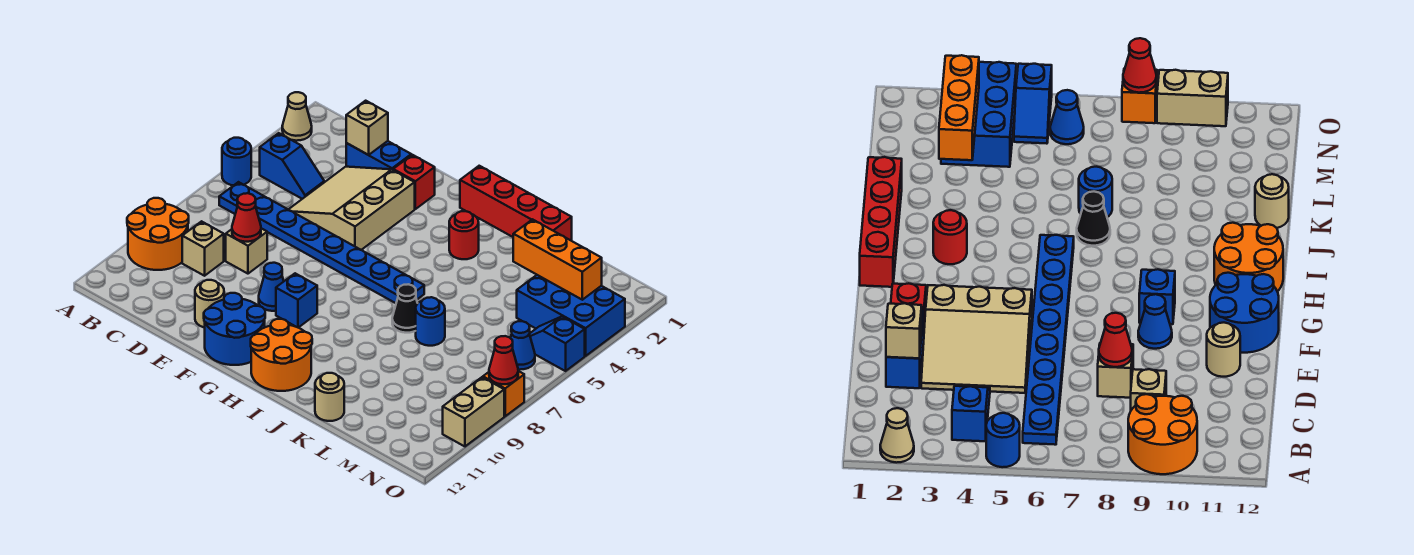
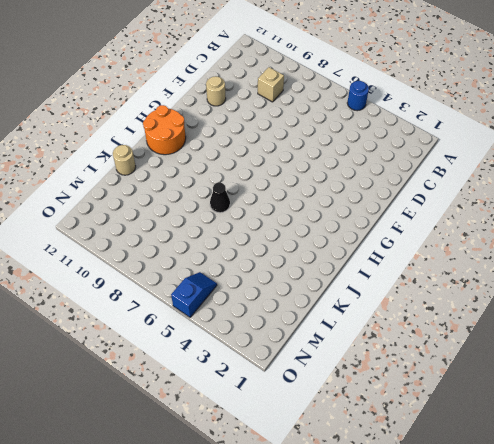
none -> tan cone A2 level 1
none -> orange round brick A9:B10 level 1
none -> blue slope B4:C4 level 1 top B

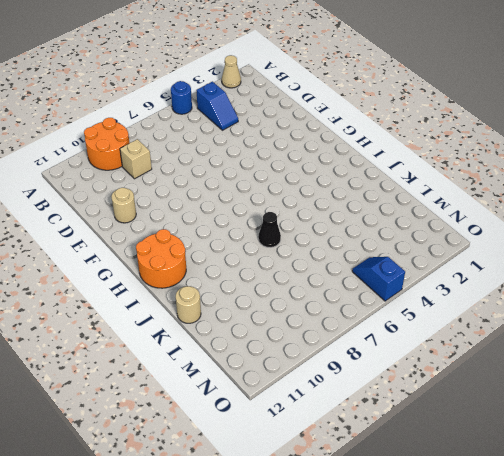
none -> blue plate B6:I6 level 1
none -> blue brick D2:E2 level 1
none -> tan slope D3:F5 level 1 top F

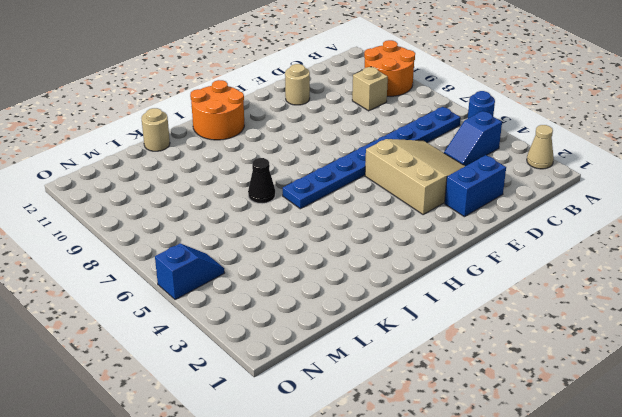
none -> tan brick D8 level 1
none -> red brick F2 level 1
none -> blue cone F9 level 1

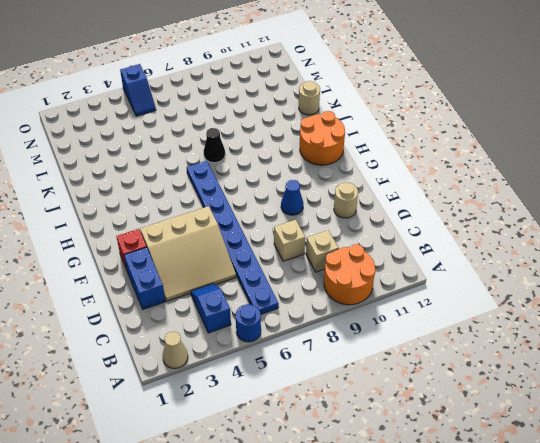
none -> blue round brick F11:G12 level 1
none -> blue brick G9 level 1
none -> red brick H1:K1 level 1

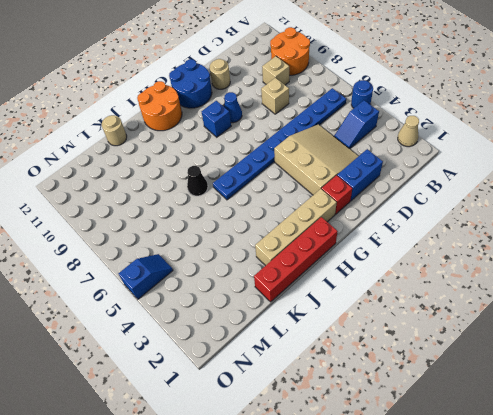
tan brick G2:J2 level 1 -> none
none -> red round brick I3 level 1
none -> blue round brick K7 level 1
none -> blue brick M3:O4 level 1

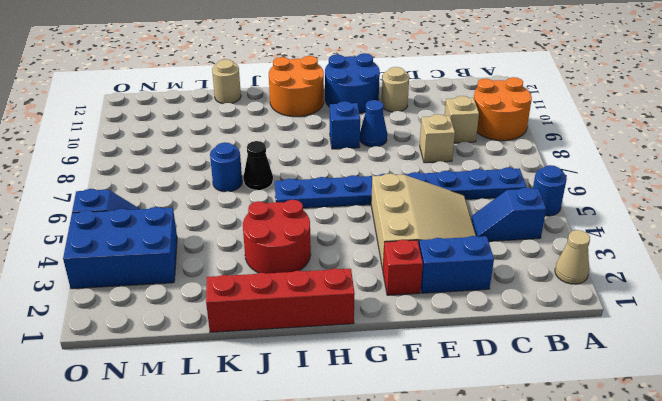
red round brick I3:J4 level 1 -> red round brick I3 level 1
none -> blue cone N6 level 1
none -> orange brick O8 level 1
none -> tan brick O9:O10 level 1

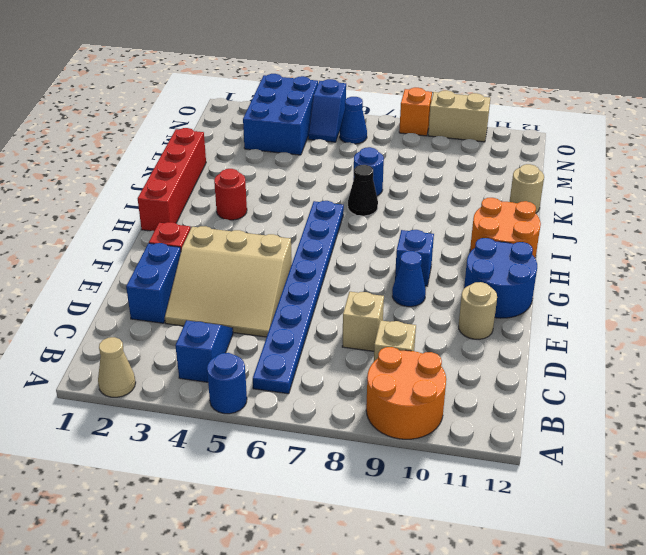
none -> tan brick D2 level 2
none -> red cone D8 level 2
none -> orange brick L3:N3 level 2

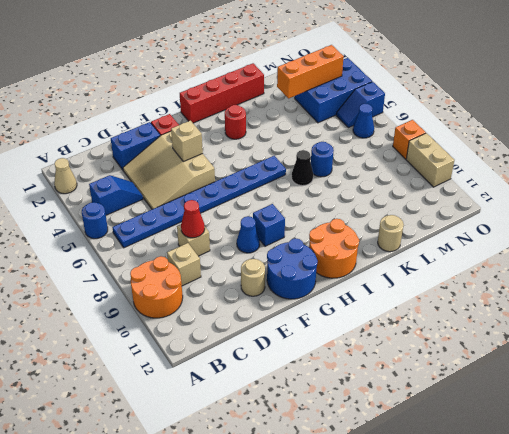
tan brick F4 level 2 -> tan brick D2 level 2
none -> red cone O8 level 2

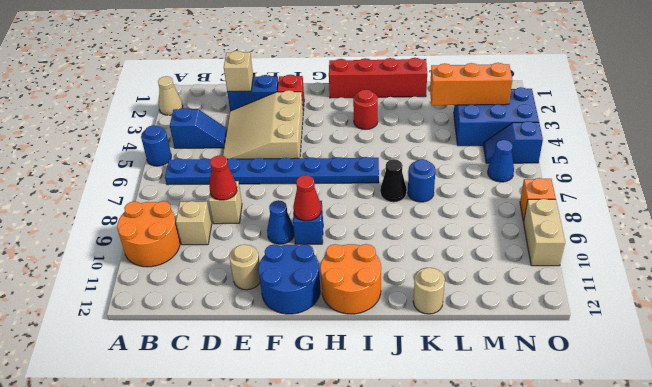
red cone G9 level 2 -> red cone O8 level 2

